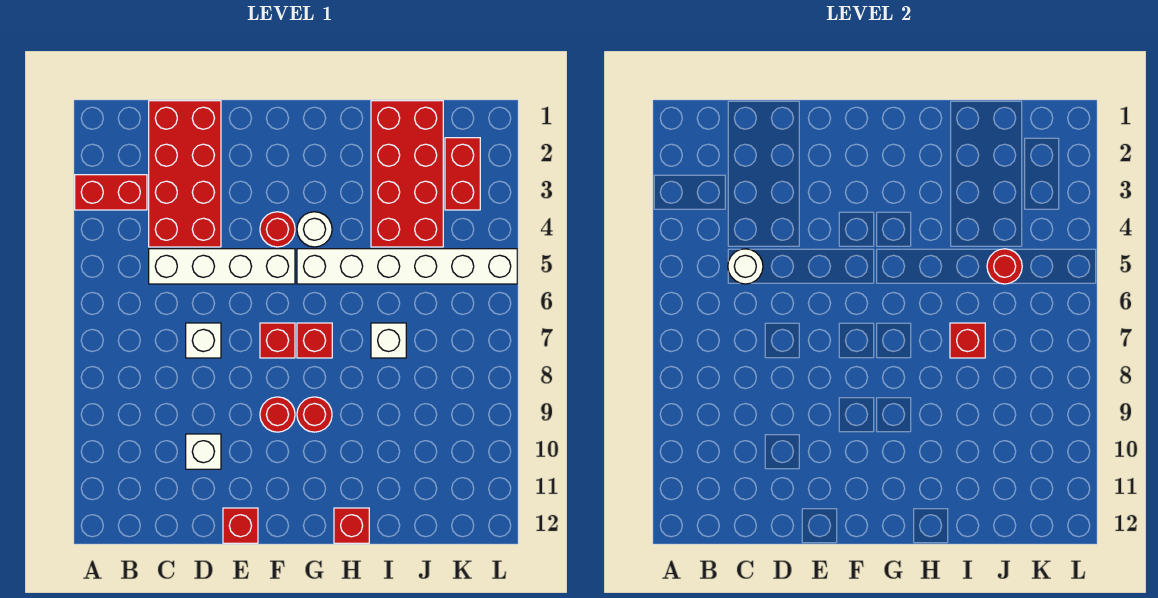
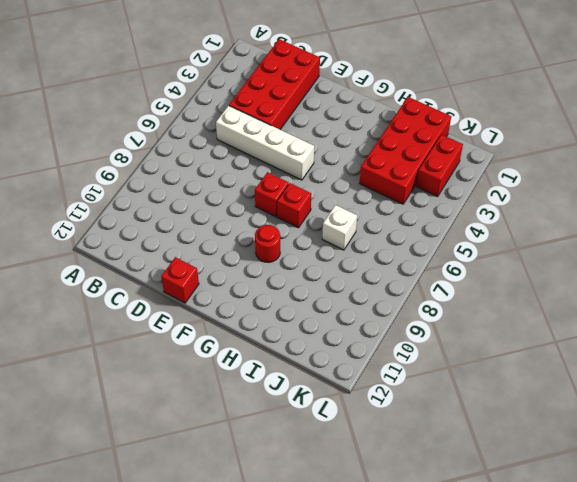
none -> red brick A3:B3 level 1
none -> white brick D7 level 1
none -> white brick D10 level 1

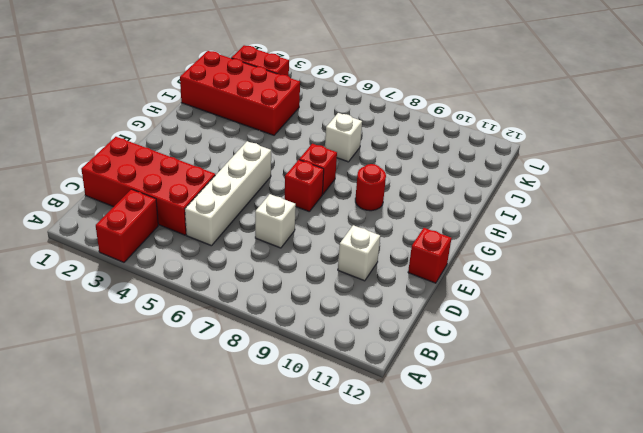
none -> red round brick F4 level 1
none -> red round brick F9 level 1
none -> white round brick G4 level 1

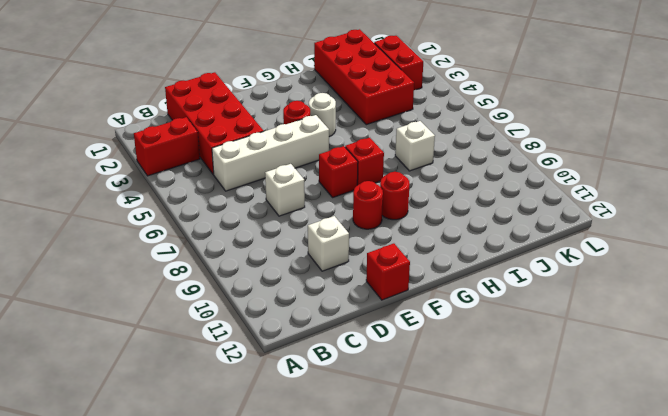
none -> white brick G5:L5 level 1
none -> red brick H12 level 1
none -> white round brick C5 level 2

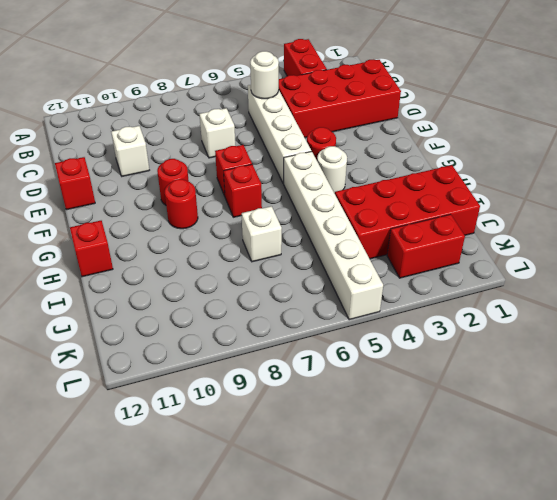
none -> red brick I7 level 2
none -> red round brick J5 level 2

